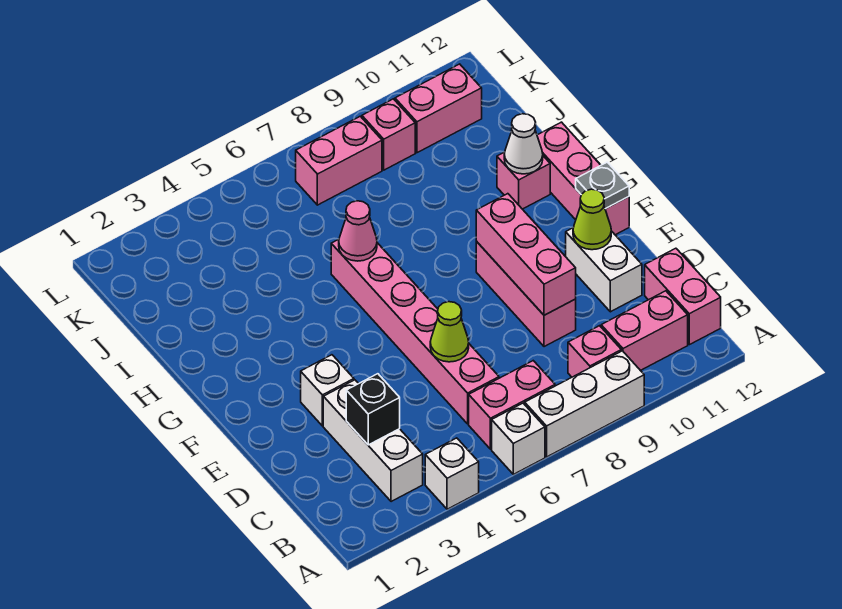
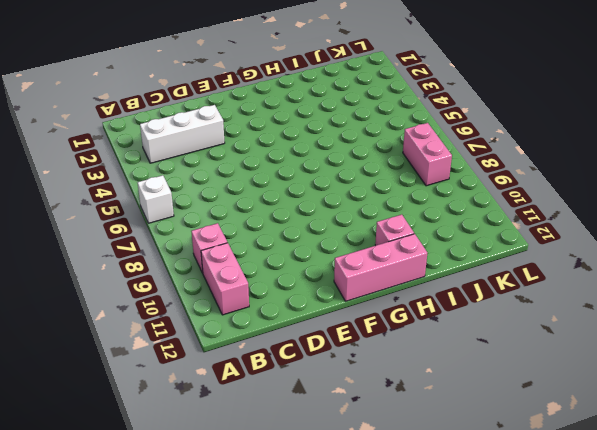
none -> white brick A4 level 1
none -> white brick A7:A9 level 1
none -> pink brick B6:B7 level 1

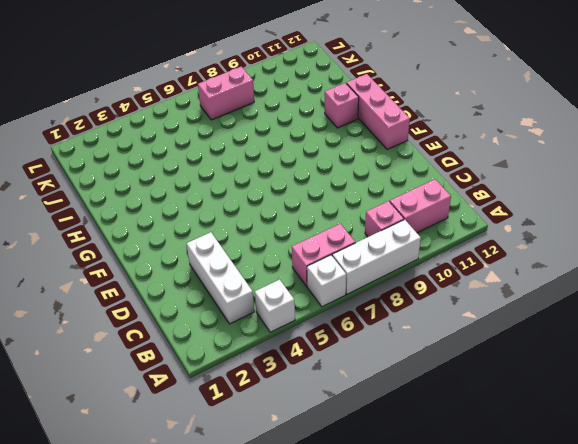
none -> pink brick B12:C12 level 1
none -> pink brick C6:H6 level 1
none -> pink brick D9:F9 level 1

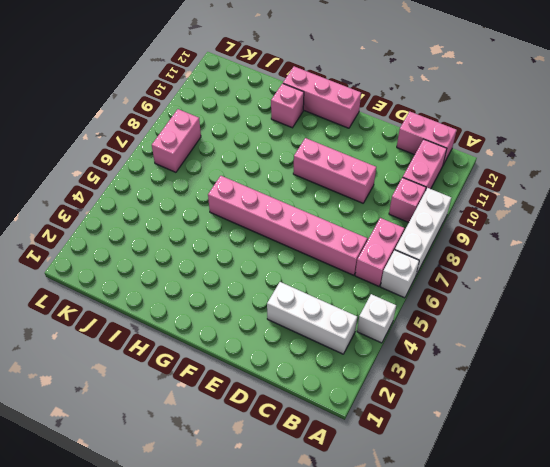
none -> white brick D11:E11 level 1
none -> white brick E3 level 1
none -> pink brick K9 level 1

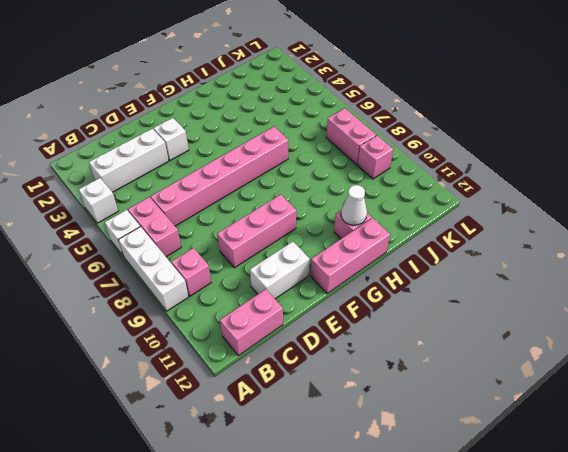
none -> pink brick B10:B11 level 1
none -> pink brick K10:K11 level 1
none -> black brick C3 level 2

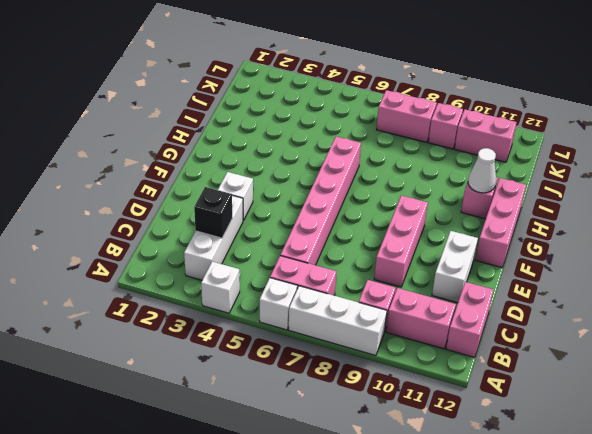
none -> lime cone D6 level 2
none -> pink brick D9:F9 level 2
none -> lime cone E11 level 2

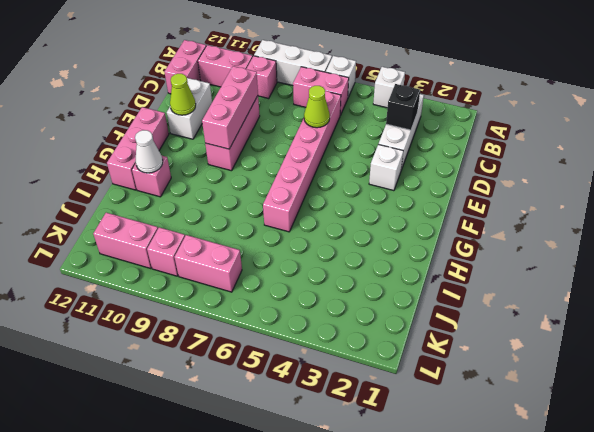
none -> grey plate F12 level 2
none -> pink cone H6 level 2

